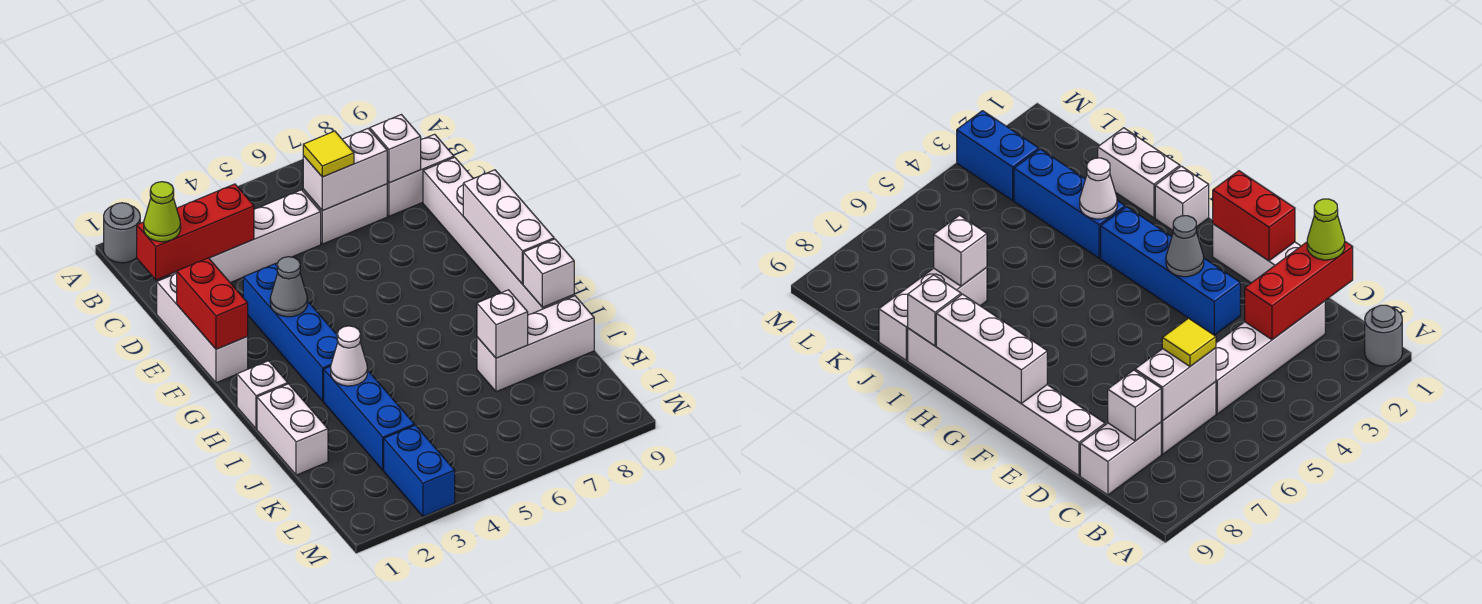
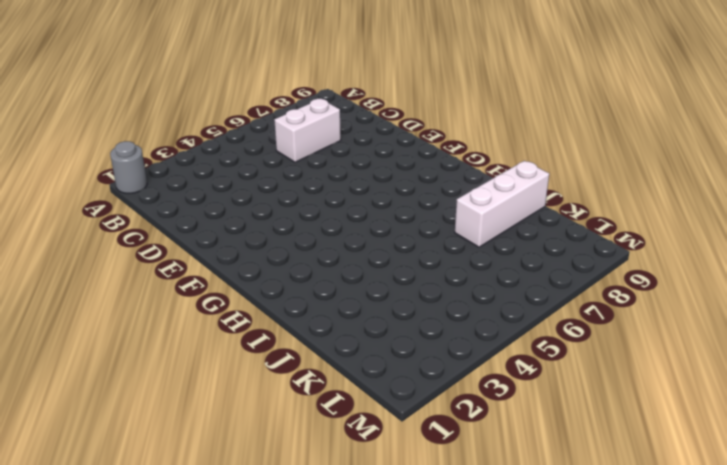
none -> white brick C2:C5 level 1
none -> white brick C8:C9 level 1
none -> white brick D1:F1 level 1

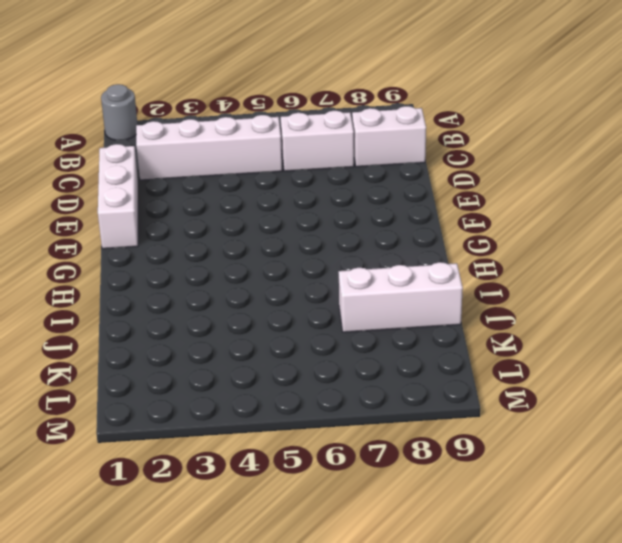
none -> white brick D9:I9 level 1
none -> blue brick E3:H3 level 1
none -> white brick H1 level 1

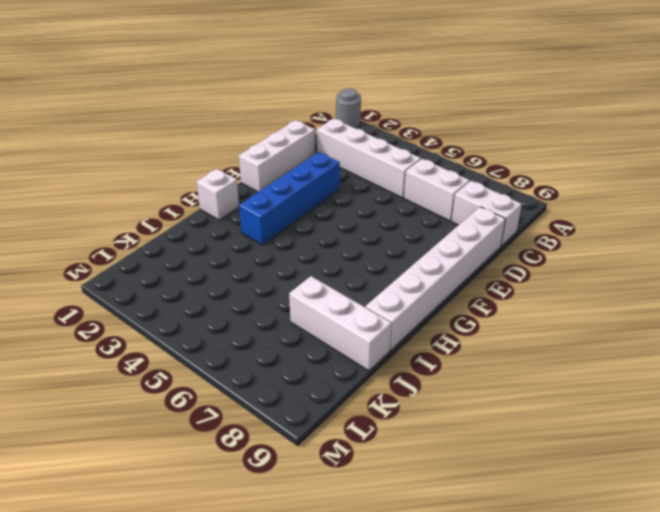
none -> white brick I1:J1 level 1
none -> blue brick I3:K3 level 1
none -> blue brick L3:M3 level 1

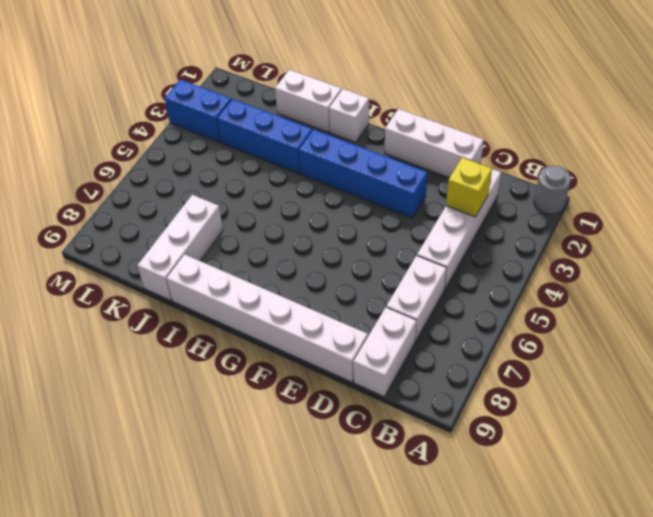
yellow brick C3 level 2 -> red brick C1:C3 level 2
none -> white brick C6:C7 level 2
none -> white brick C8 level 2
none -> red brick E1:F1 level 2

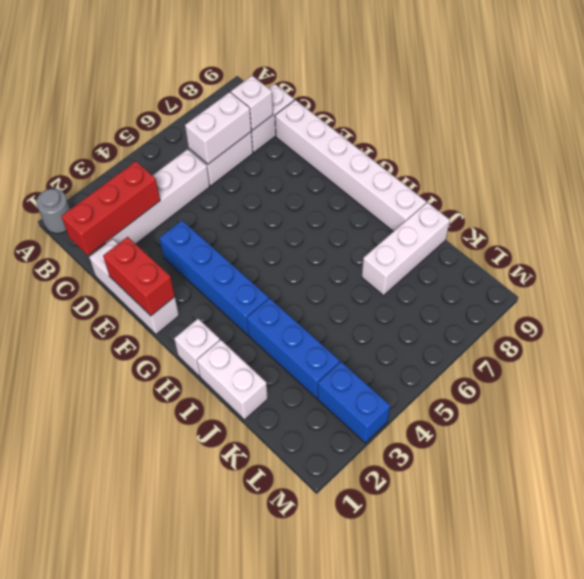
none -> grey cone F3 level 2
none -> white brick F9:H9 level 2
none -> white cone I3 level 2

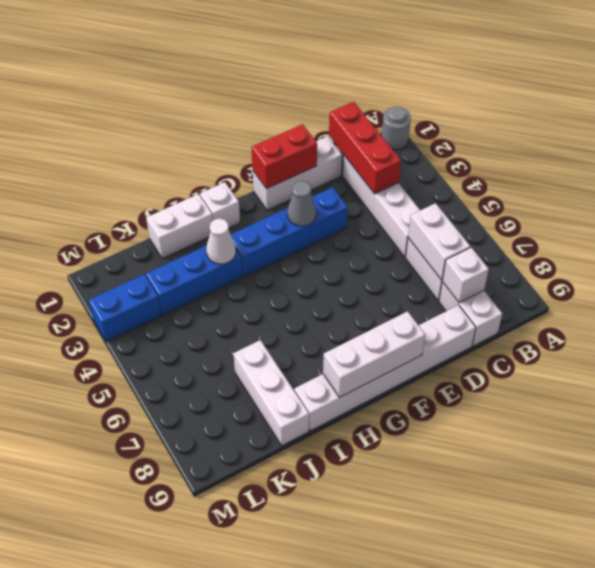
none -> white brick I9 level 2
none -> white brick J7 level 2
none -> lime cone C1 level 3

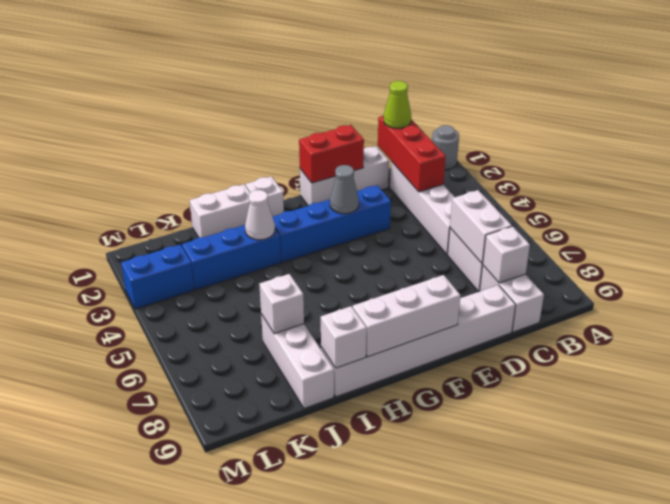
none -> yellow tile C6 level 3

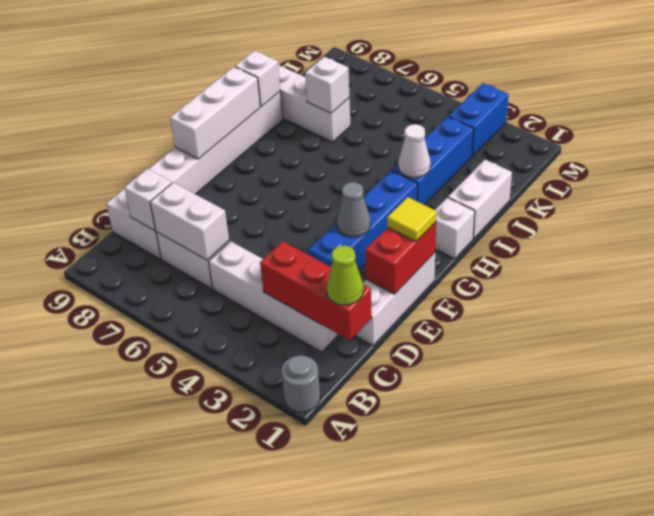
yellow tile F1 level 3 -> yellow tile C6 level 3

